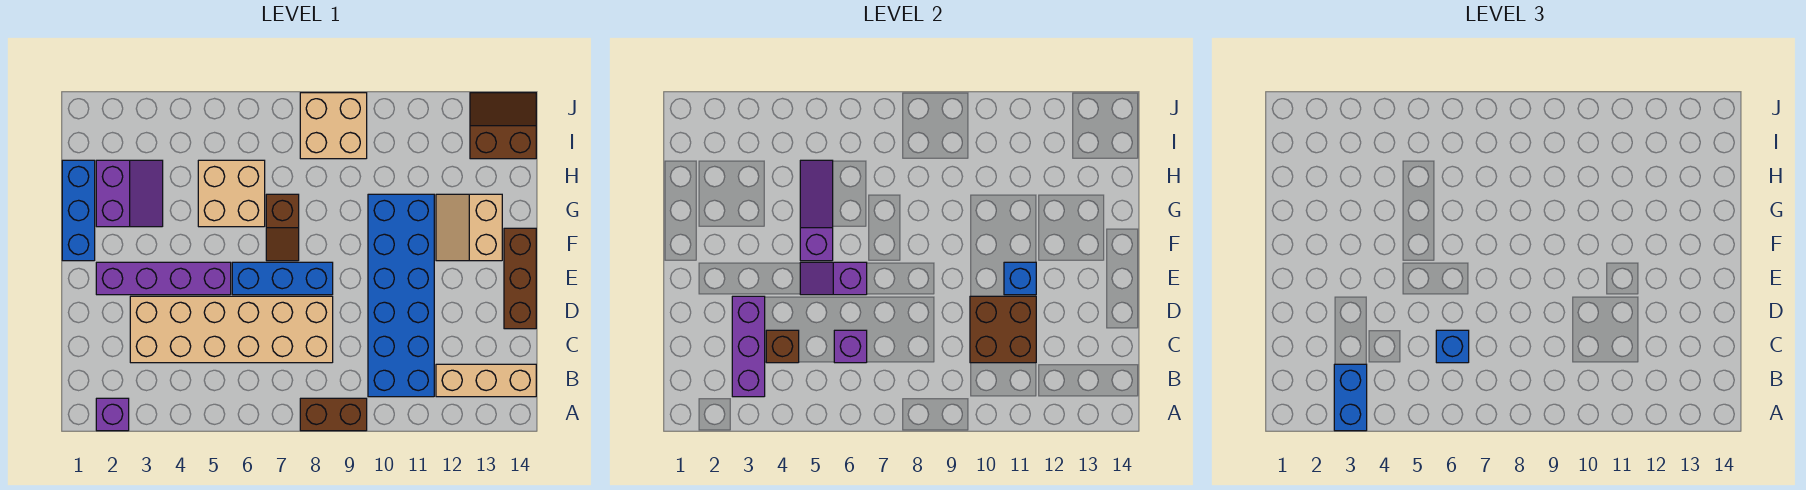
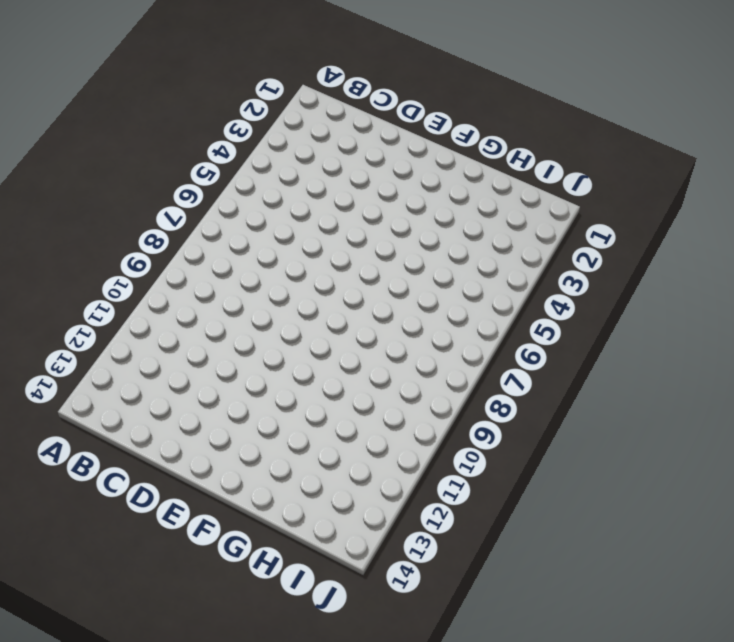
none -> purple brick A2 level 1
none -> brown brick A8:A9 level 1
none -> blue brick B10:G11 level 1

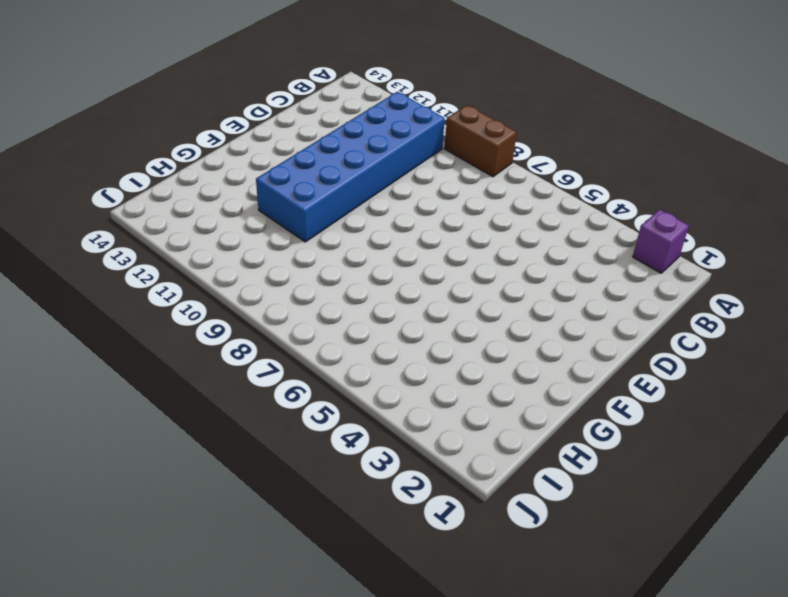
none -> tan brick B12:B14 level 1
none -> tan brick C3:D8 level 1
none -> brown brick D14:F14 level 1

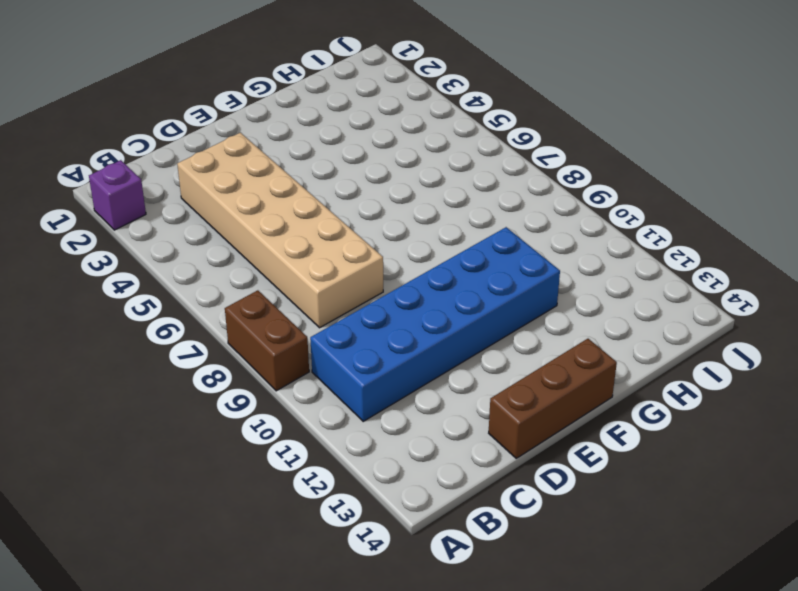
none -> tan brick B12:B14 level 1
none -> purple brick E2:E5 level 1
none -> blue brick E6:E8 level 1

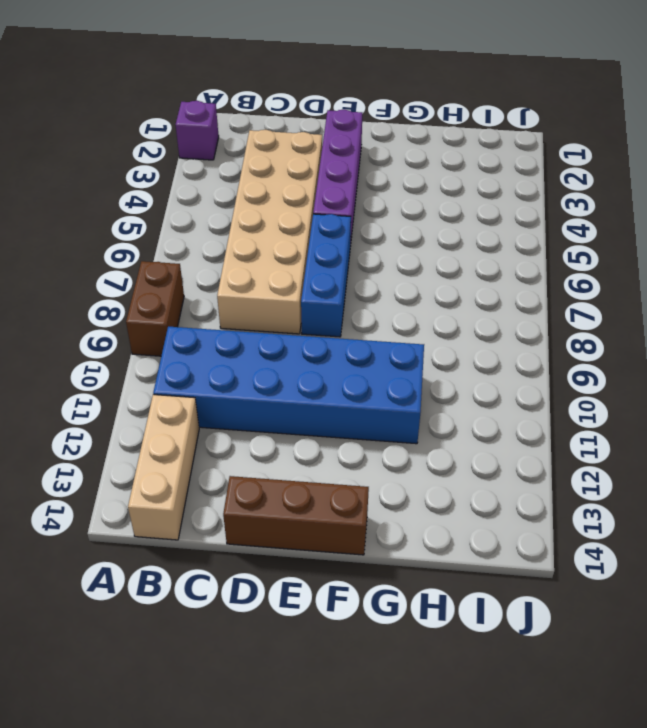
none -> blue brick F1:H1 level 1
none -> brown slope F7:G7 level 1 top G
none -> tan slope F12:G13 level 1 top 13

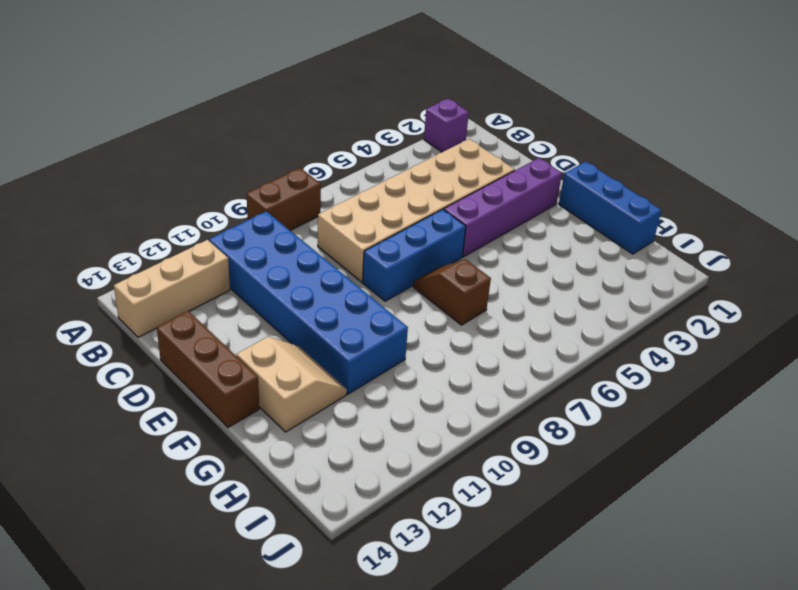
none -> purple slope G2:H3 level 1 top 2
none -> tan brick G5:H6 level 1
none -> tan brick I8:J9 level 1

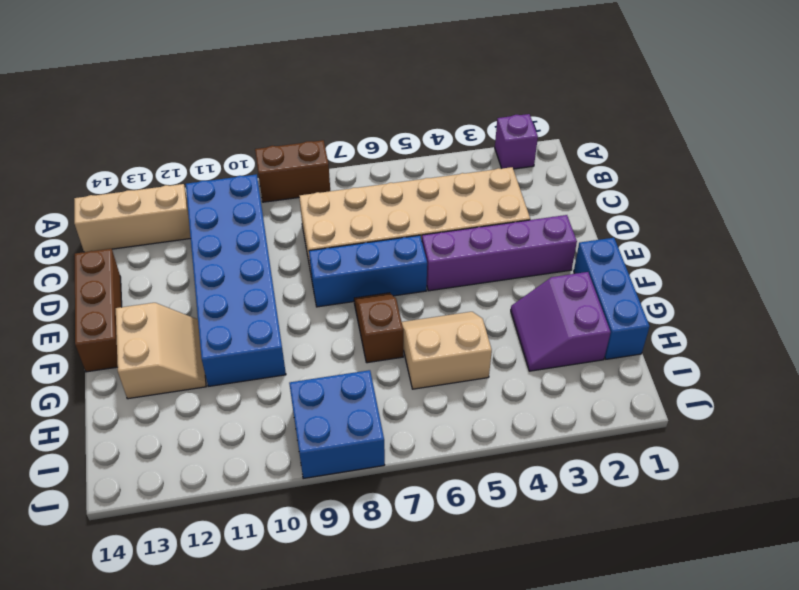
tan slope G5:H6 level 1 top H -> tan brick G5:H6 level 1
blue brick I8:J9 level 1 -> tan brick I8:J9 level 1
none -> brown slope I13:J14 level 1 top I
none -> purple brick B3:D3 level 2
none -> brown brick C4 level 2

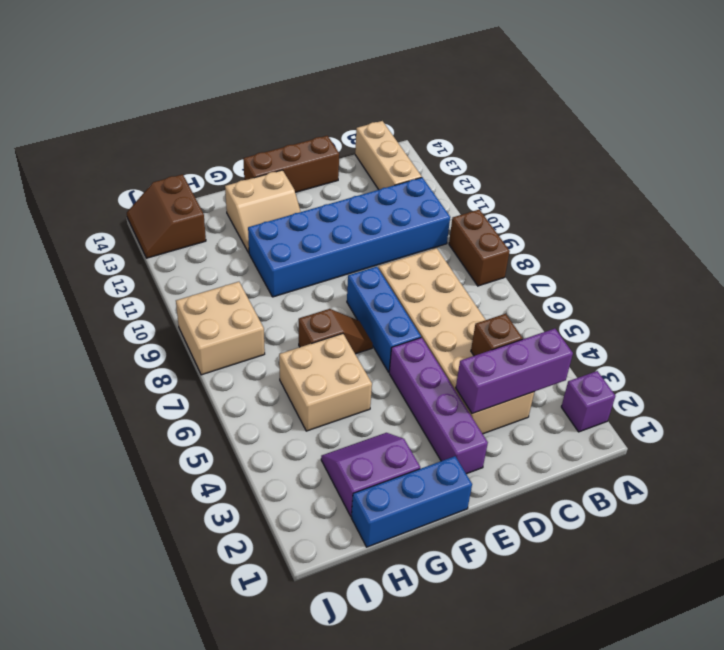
none -> purple brick C6 level 2
none -> brown brick C10:D11 level 2
none -> purple slope E5:E6 level 2 top 6

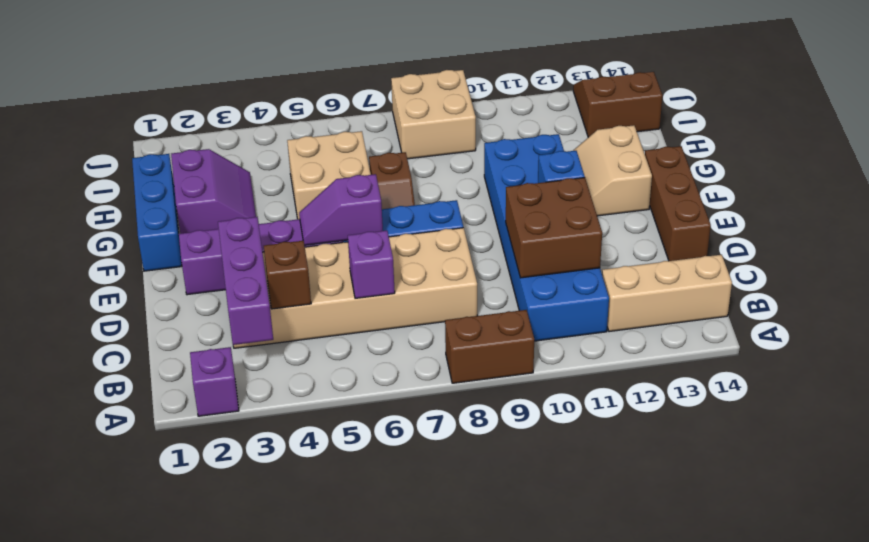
none -> purple slope F5:H5 level 2 top F
none -> blue brick A3:B3 level 3
none -> blue brick C6 level 3

